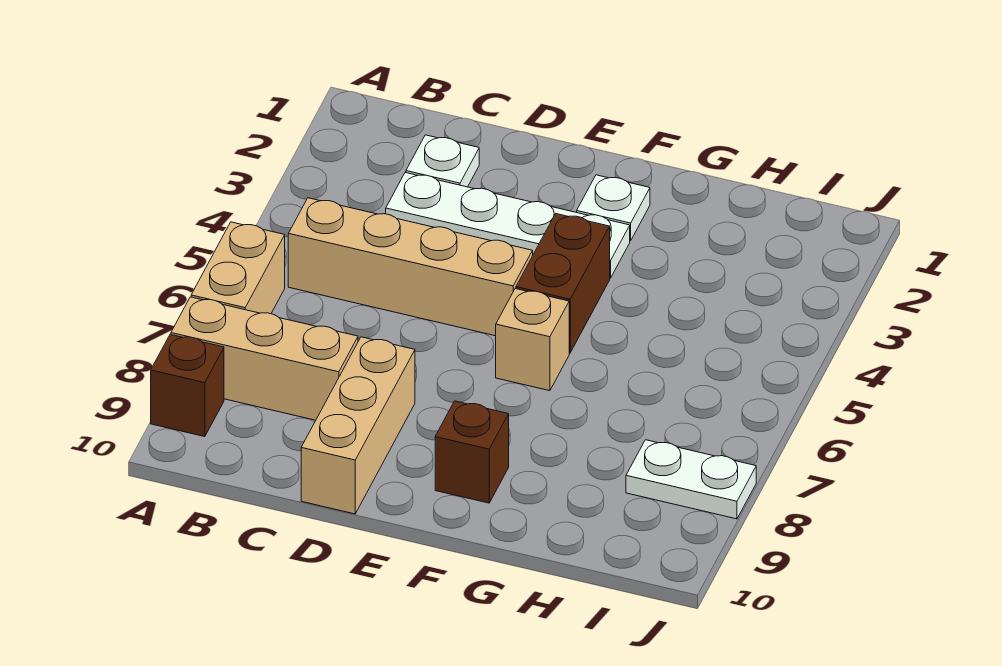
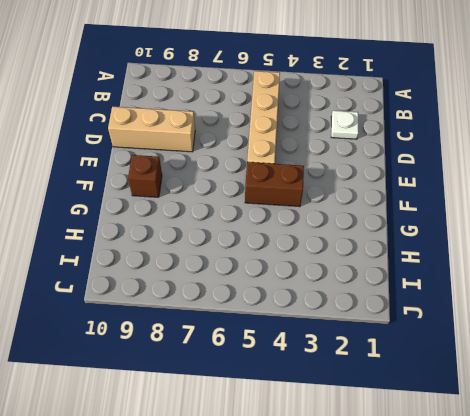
none -> tan brick A6:A7 level 1
none -> tan brick A8:C8 level 1
none -> brown brick A9 level 1

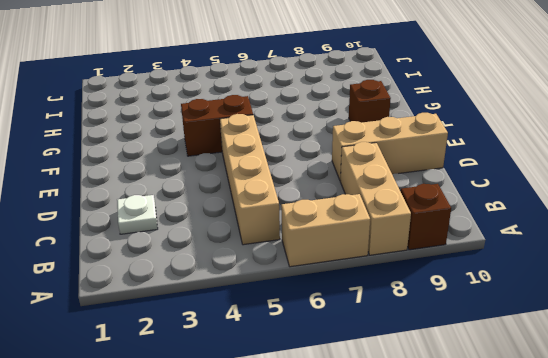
none -> white plate C3:F3 level 1
none -> white plate F2 level 1
none -> tan brick F6 level 1

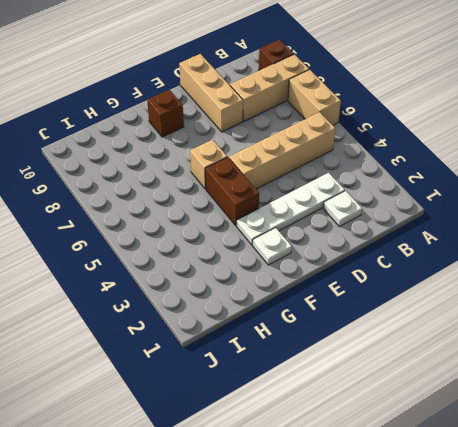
none -> white plate I8:J8 level 1

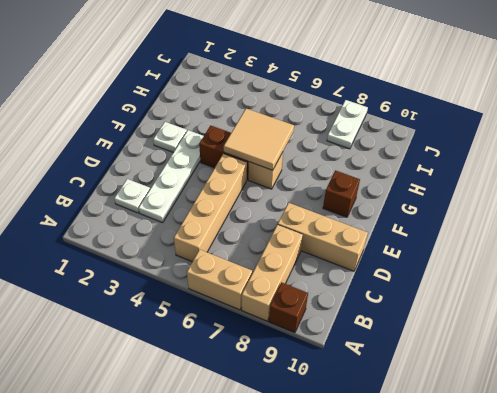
tan tile F5:G6 level 2 -> none

